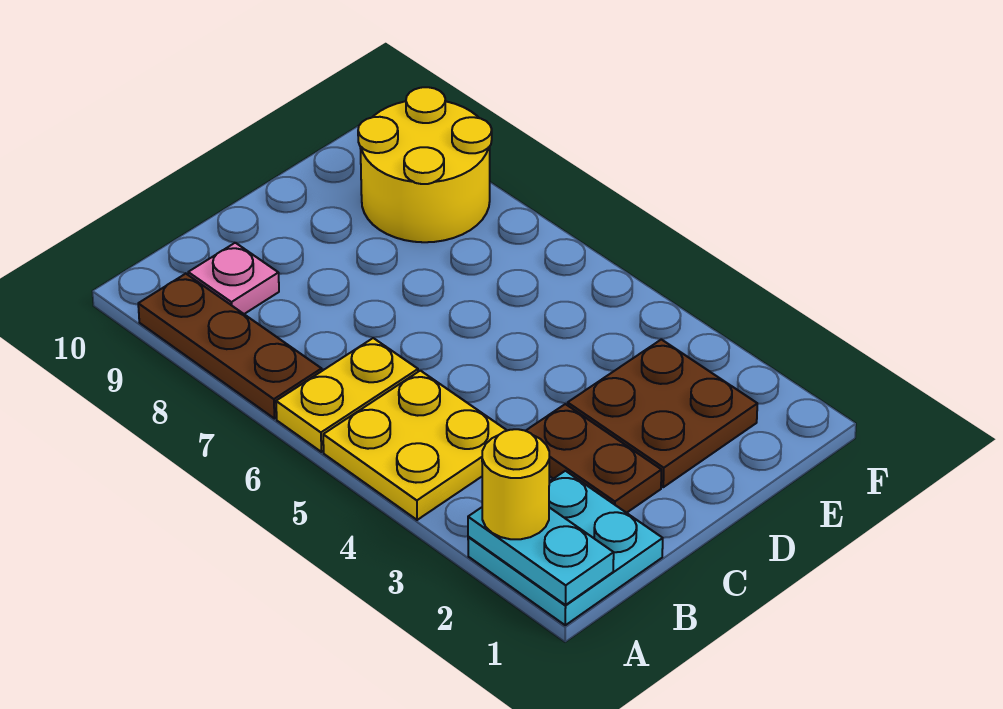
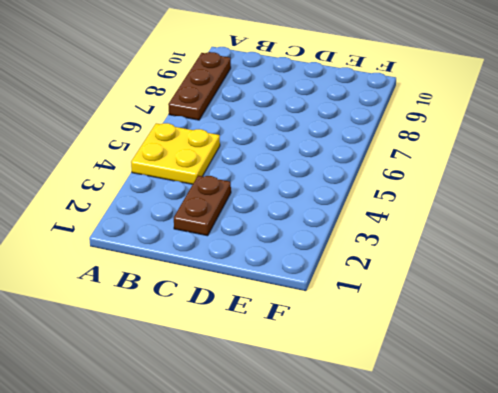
none -> cyan plate A1:B2 level 1
none -> yellow plate A6:B6 level 1

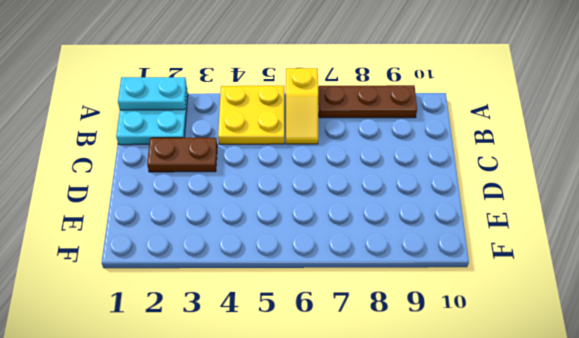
yellow slope A6:B6 level 1 top A -> yellow plate A6:B6 level 1
none -> pink plate B9 level 1
none -> brown plate D2:E3 level 1

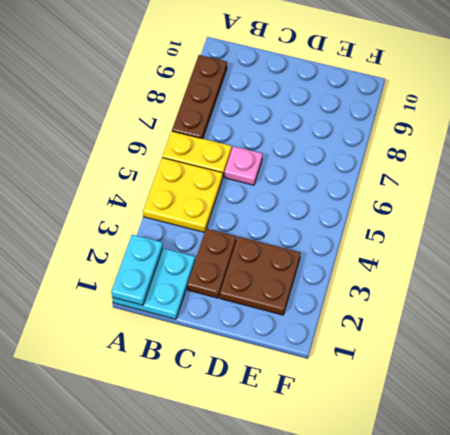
pink plate C6 level 1 -> pink plate B9 level 1
none -> yellow round brick E8:F9 level 1
none -> yellow round brick A2 level 3

